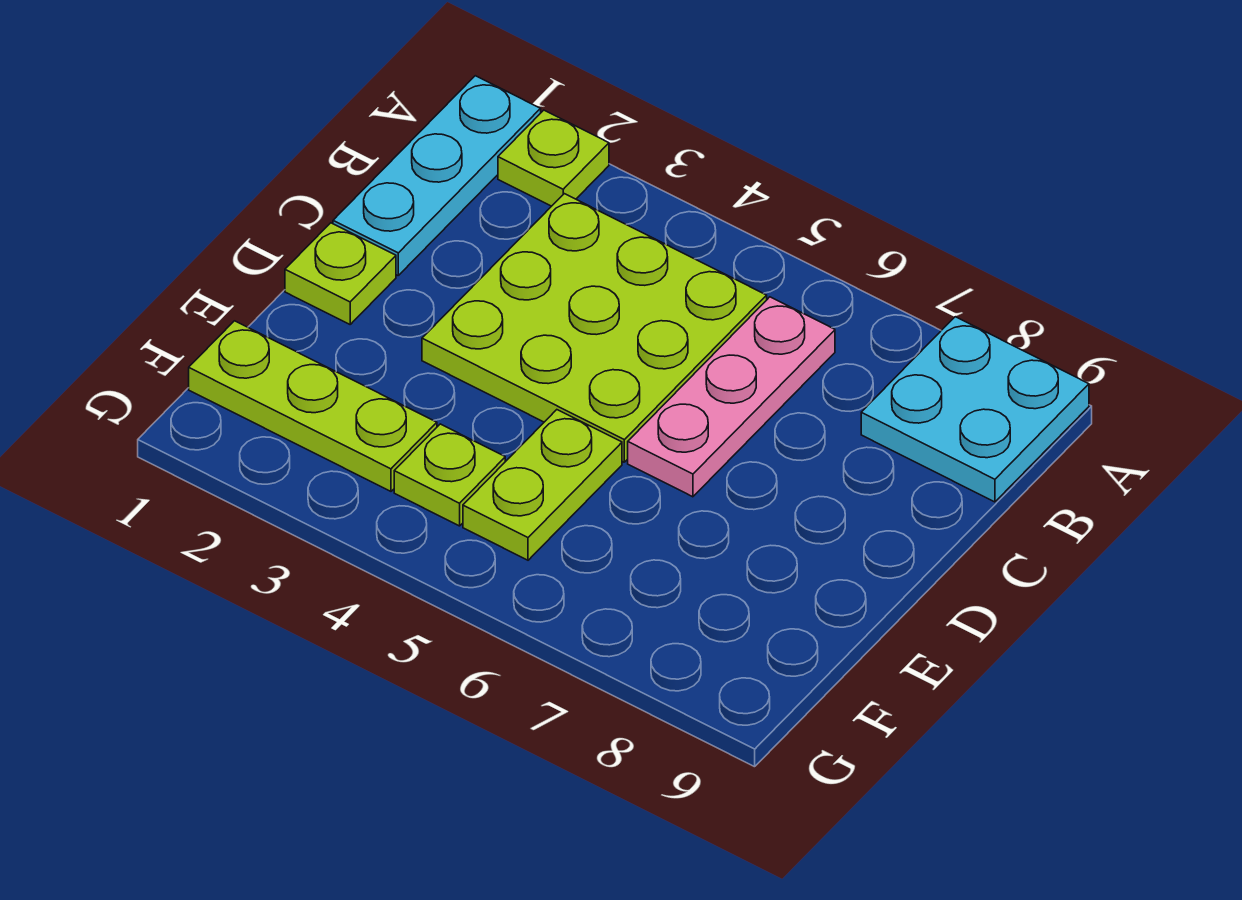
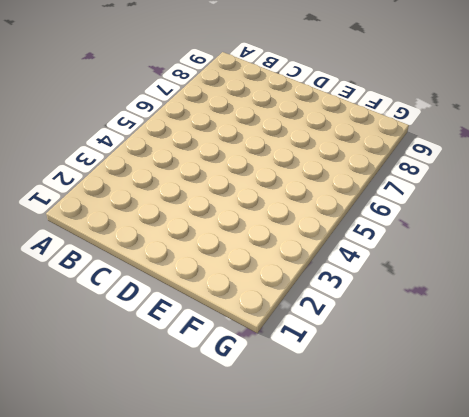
none -> cyan plate A1:C1 level 1
none -> lime plate A2 level 1

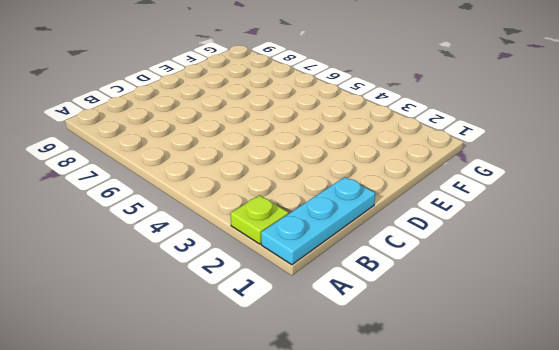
none -> cyan plate A8:B9 level 1
none -> lime plate B3:D5 level 1

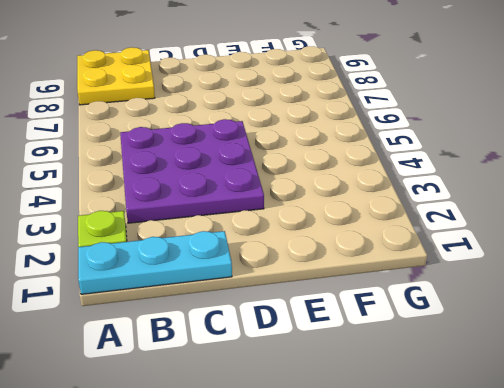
yellow plate A8:B9 level 1 -> cyan plate A8:B9 level 1
purple plate B3:D5 level 1 -> lime plate B3:D5 level 1
none -> pink plate B6:D6 level 1
none -> lime plate D1 level 1

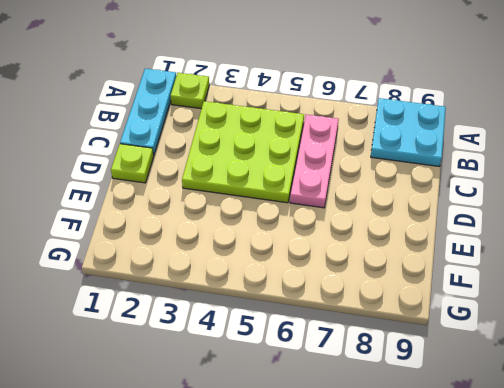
none -> lime plate E5:F5 level 1
none -> lime plate F1:F3 level 1

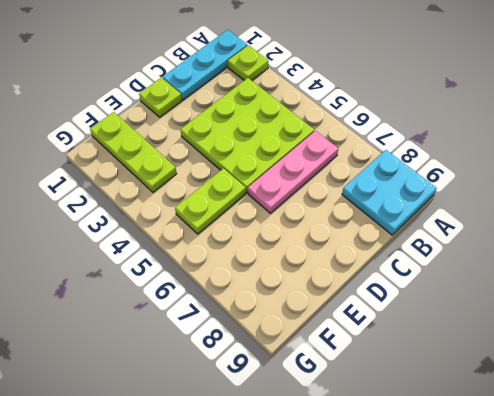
none -> lime plate F4 level 1

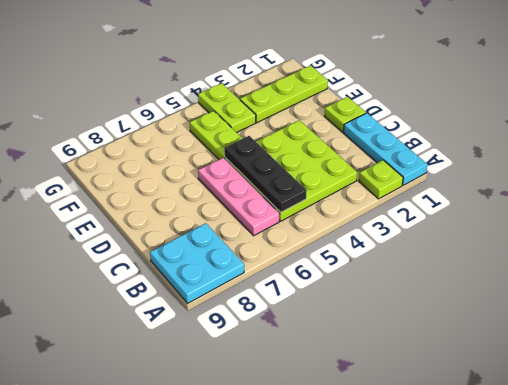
black plate B5:D5 level 2 -> none
lime plate F4:G4 level 1 -> lime plate F4 level 1

